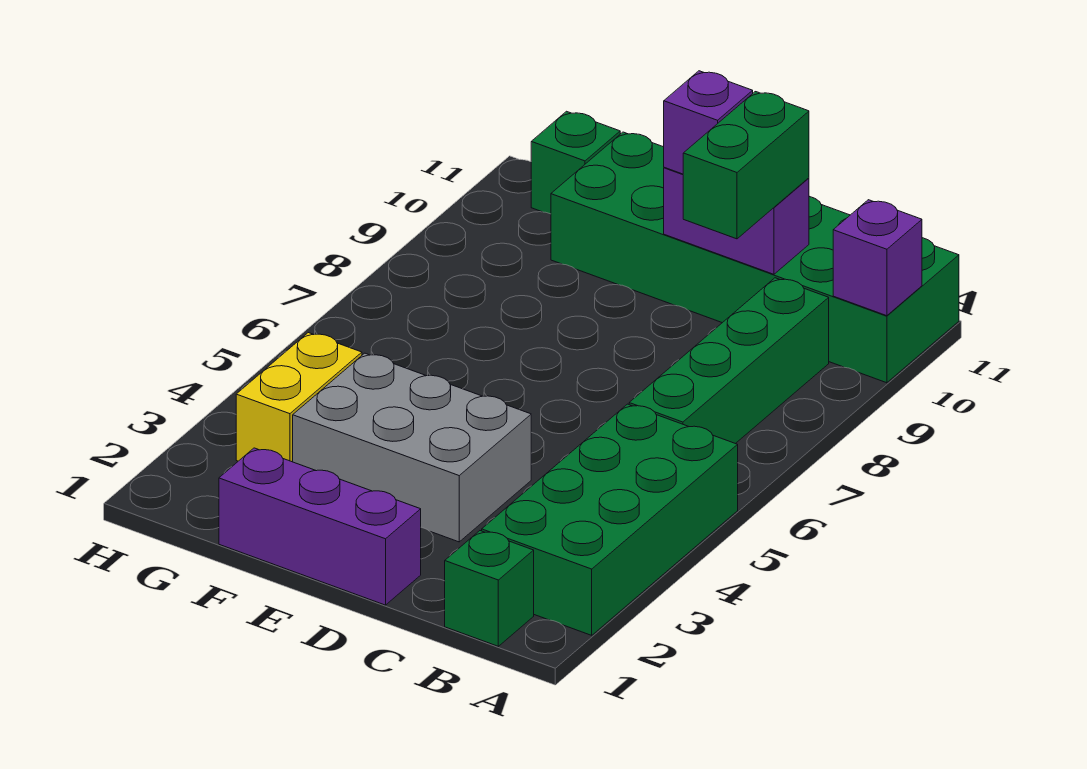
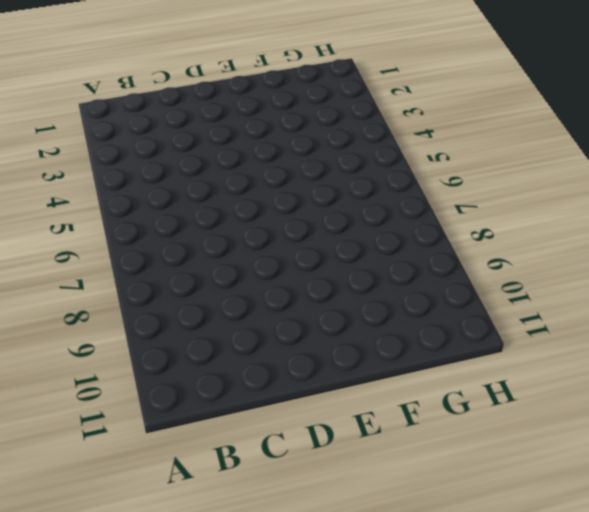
none -> green brick A2:B5 level 1
none -> green brick A10:F11 level 1
none -> green brick B1 level 1

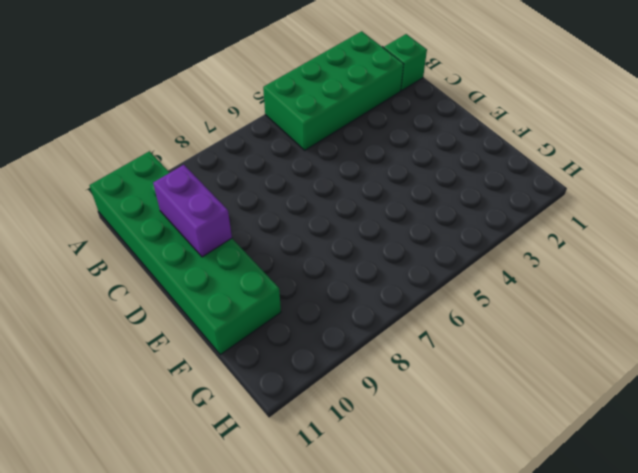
none -> green brick B6:B9 level 1
none -> purple brick D1:F1 level 1
none -> grey brick D3:F4 level 1

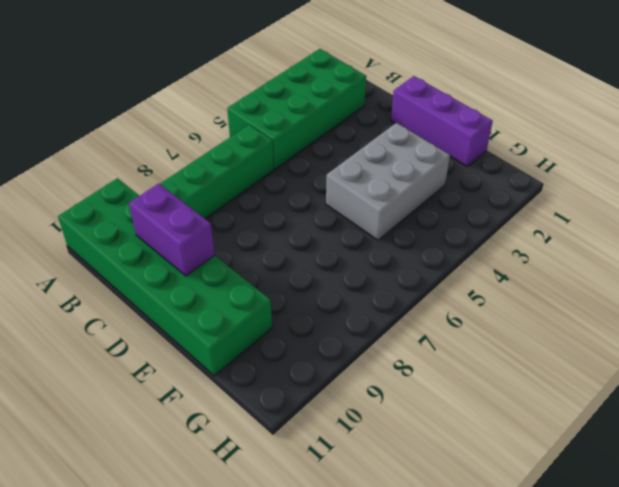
grey brick E3:F5 level 1 -> grey brick D3:F4 level 1
none -> green brick B1 level 1
none -> yellow brick G3:G4 level 1
none -> green brick G11 level 1

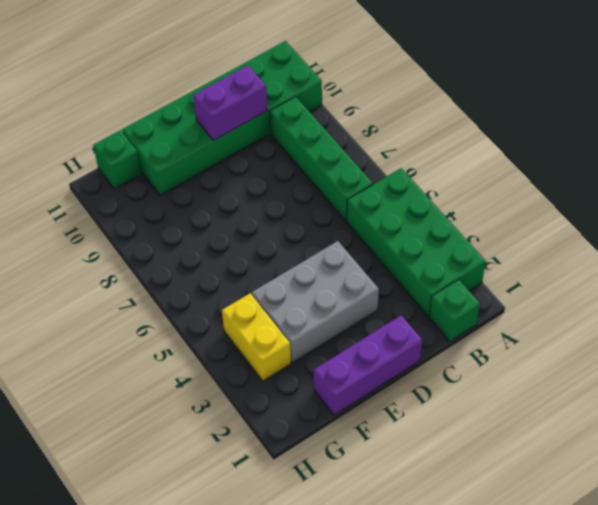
none -> purple brick A10 level 2
none -> green brick C9:C10 level 3
none -> purple brick D10 level 3

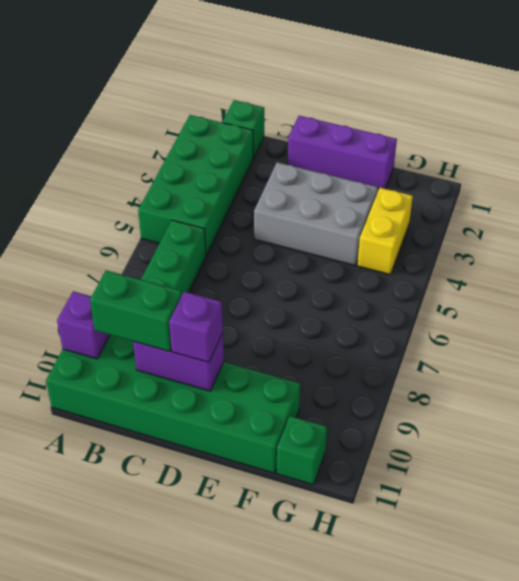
green brick B10:C10 level 3 -> green brick C9:C10 level 3

